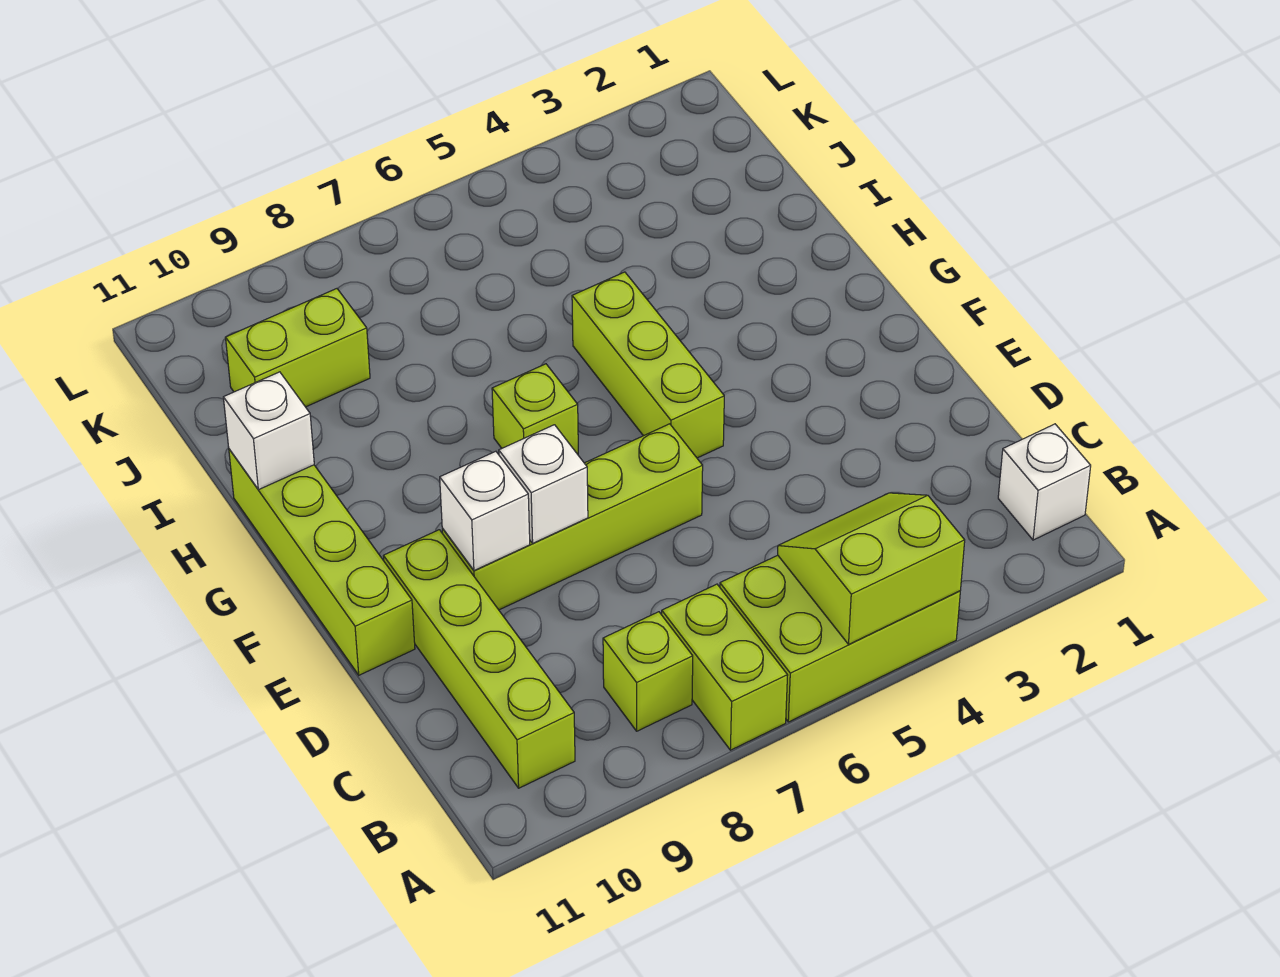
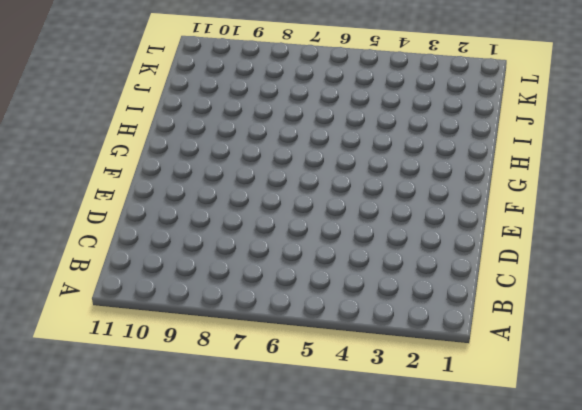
none -> lime brick A4:B6 level 1
none -> lime brick A7:B7 level 1
none -> white brick B1 level 1

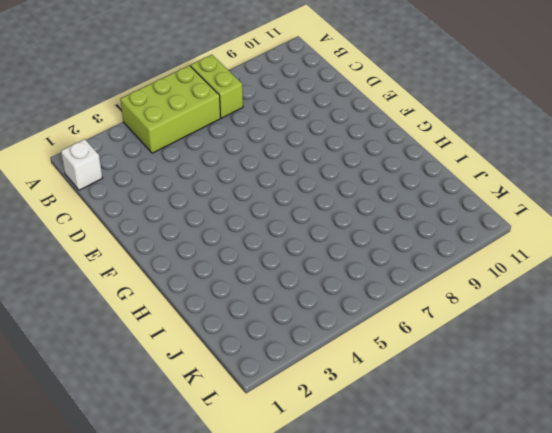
none -> lime brick B8 level 1
none -> lime brick B10:E10 level 1
none -> lime brick E6:E9 level 1

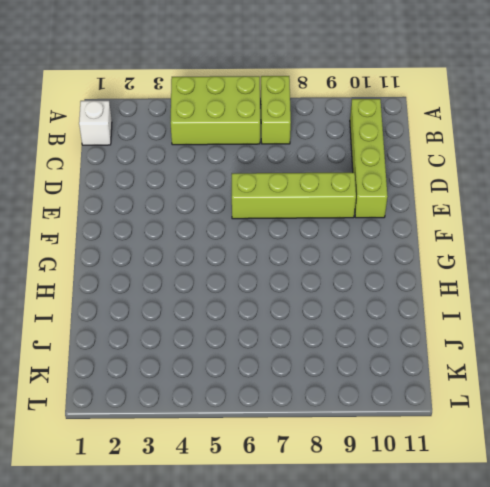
none -> lime brick B8 level 1
none -> lime brick E11:H11 level 1
none -> lime brick F5:H5 level 1

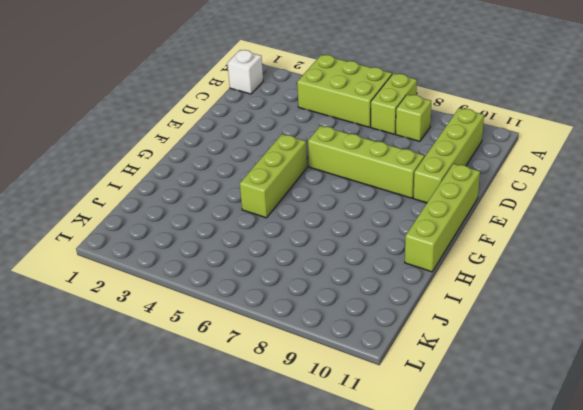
none -> lime brick G7 level 1
none -> lime brick J9:J10 level 1
none -> lime slope A4:B5 level 2 top A

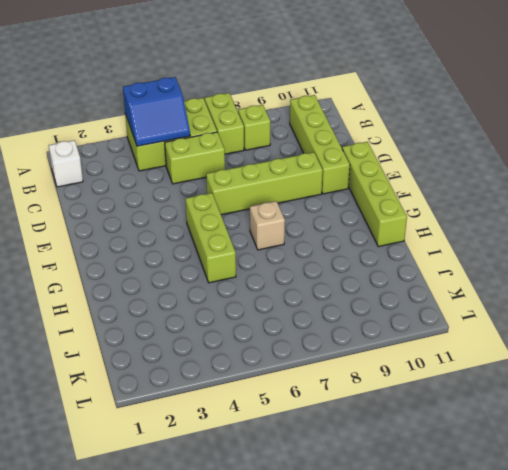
blue slope A4:B5 level 2 top A -> lime slope A4:B5 level 2 top A
lime brick C5:C6 level 1 -> lime brick J9:J10 level 1
tan brick G7 level 1 -> lime brick G7 level 1
none -> white brick E8 level 2
none -> white brick E9 level 2
none -> white brick H11 level 2

